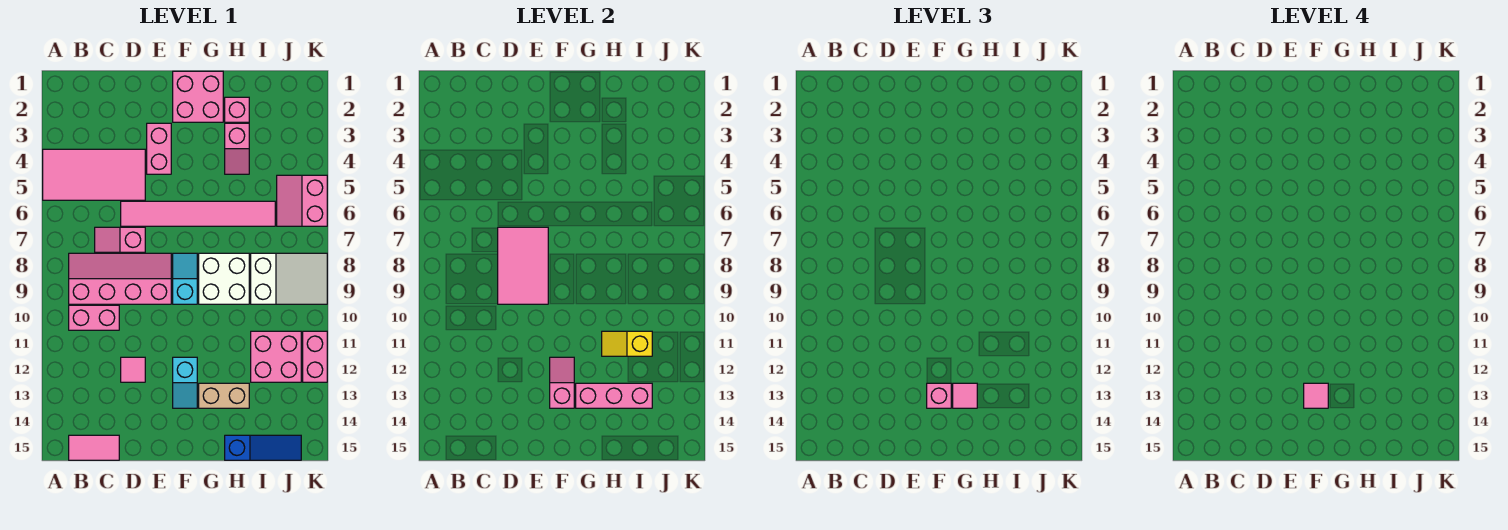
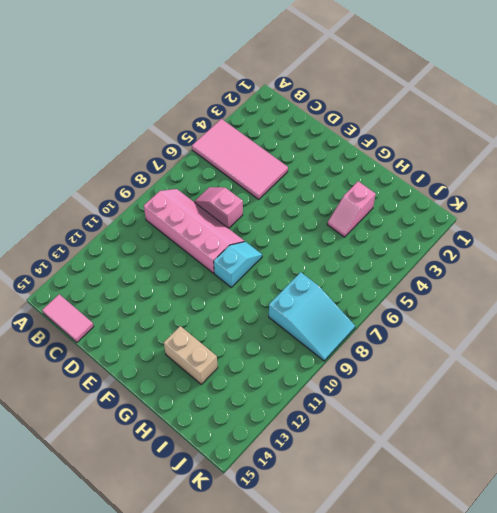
cyan slope I8:K9 level 1 top I -> white slope I8:K9 level 1 top I
none -> pink brick B10:C10 level 1
none -> pink tile D6:I6 level 1
none -> pink tile D12 level 1

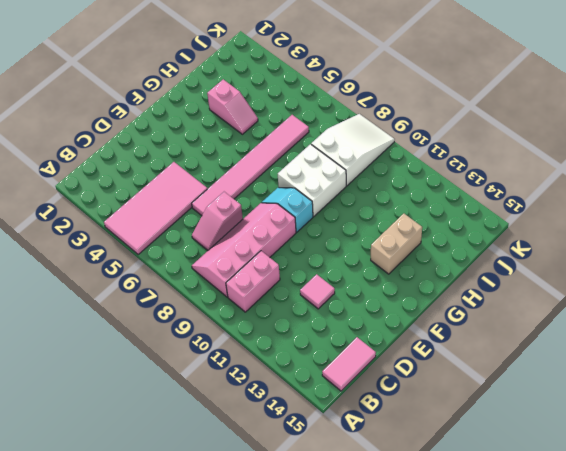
none -> pink brick E3:E4 level 1
none -> pink brick F1:G2 level 1
none -> cyan slope F12:F13 level 1 top 12

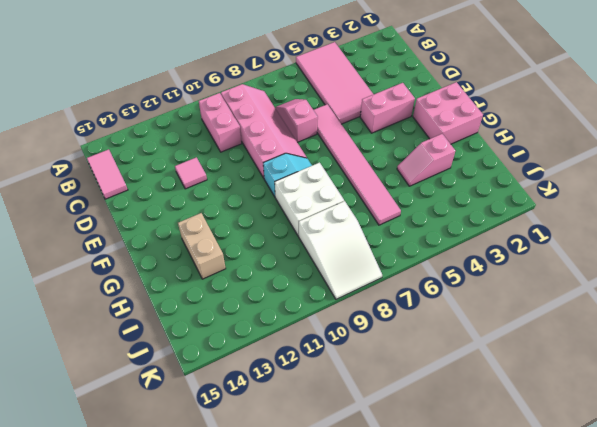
none -> cyan slope F12:F13 level 1 top 12
none -> pink brick H2 level 1
none -> blue slope H15:J15 level 1 top H

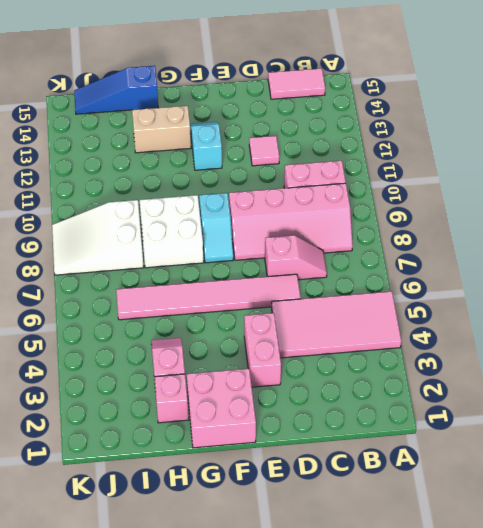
none -> pink brick I11:J12 level 1
none -> pink slope J5:K6 level 1 top K
none -> pink brick K11:K12 level 1

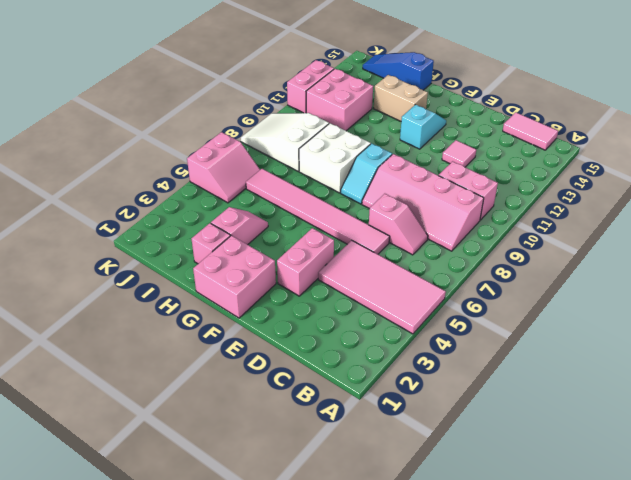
none -> pink tile D7:E9 level 2
none -> pink slope F12:F13 level 2 top 13
none -> pink brick G13:I13 level 2

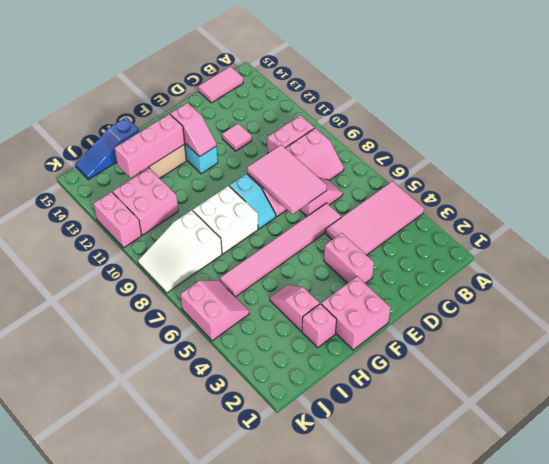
none -> yellow slope H11:I11 level 2 top I
none -> pink brick F13 level 3
none -> pink tile G13 level 3

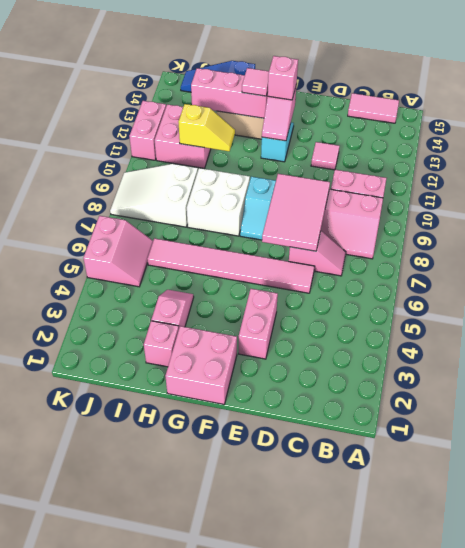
none -> pink tile A4:D5 level 1
none -> pink tile F13 level 4

